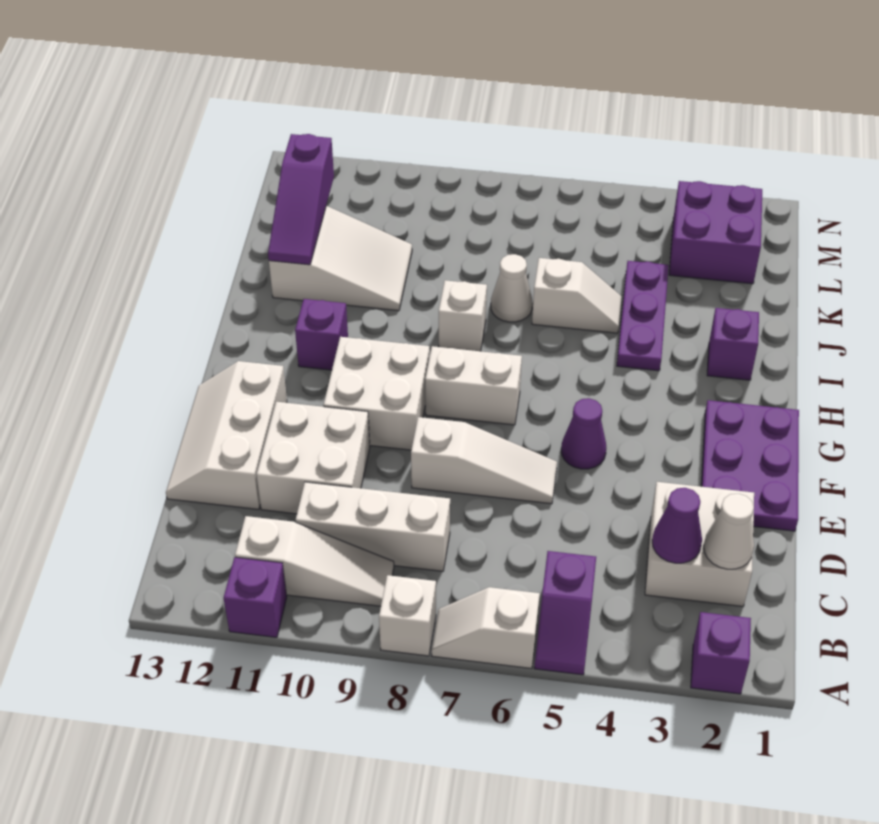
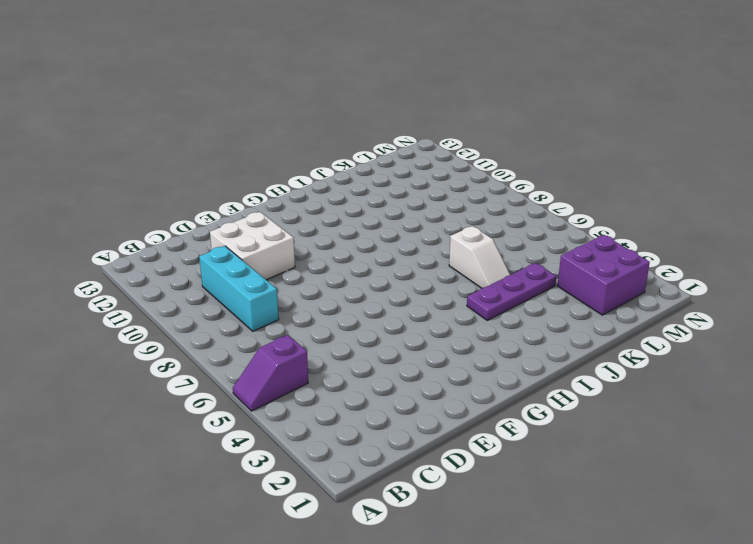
cyan brick C8:C10 level 1 -> white brick C8:C10 level 1
none -> purple brick A2 level 1
none -> white slope A6:A7 level 1 top 6
none -> white brick A8 level 1

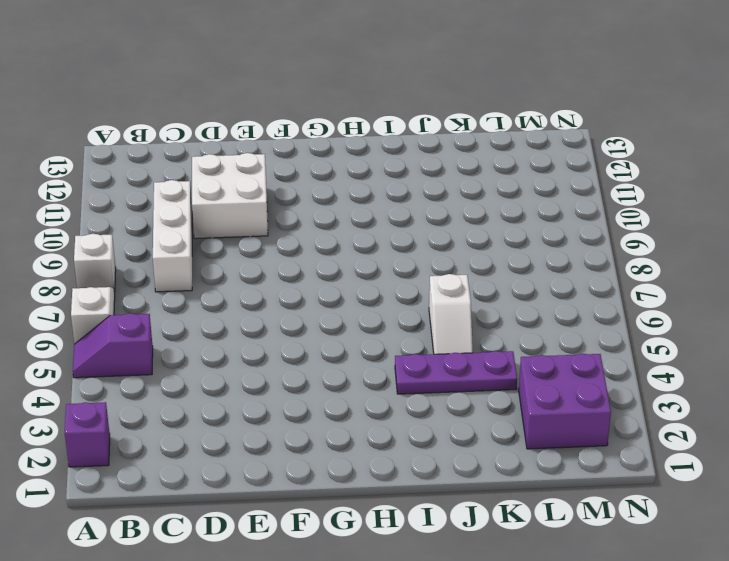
none -> purple brick A11 level 1
none -> white slope B9:B11 level 1 top 11
none -> white brick C2:D3 level 1

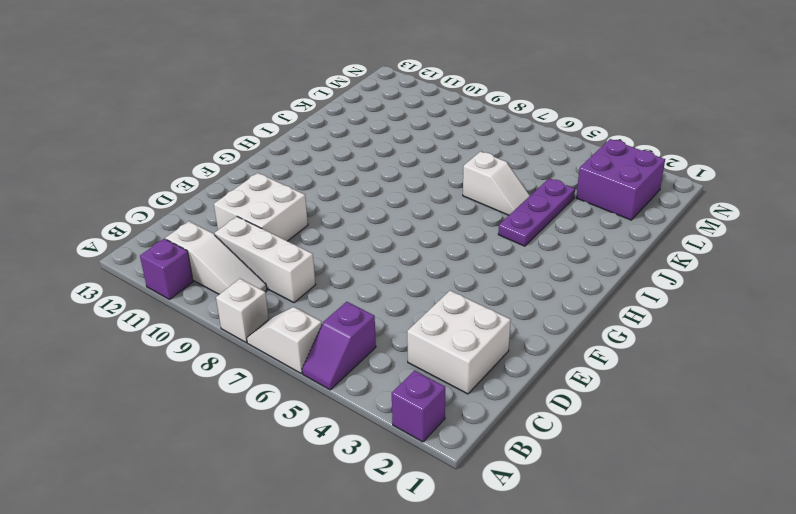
none -> white slope D12:F13 level 1 top 12
none -> purple plate E1:G2 level 1
none -> white slope E6:E8 level 1 top 8

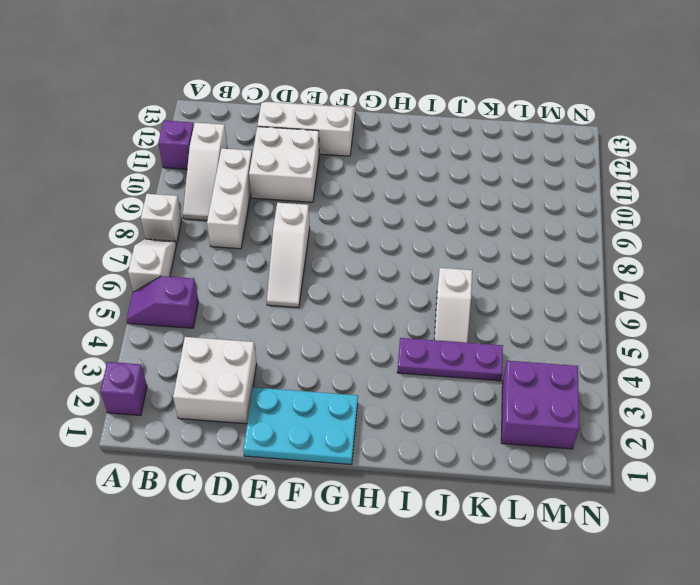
cyan plate E1:G2 level 1 -> purple plate E1:G2 level 1
none -> purple cone F5 level 1
none -> white brick F9:G10 level 1
none -> white brick G7:G8 level 1

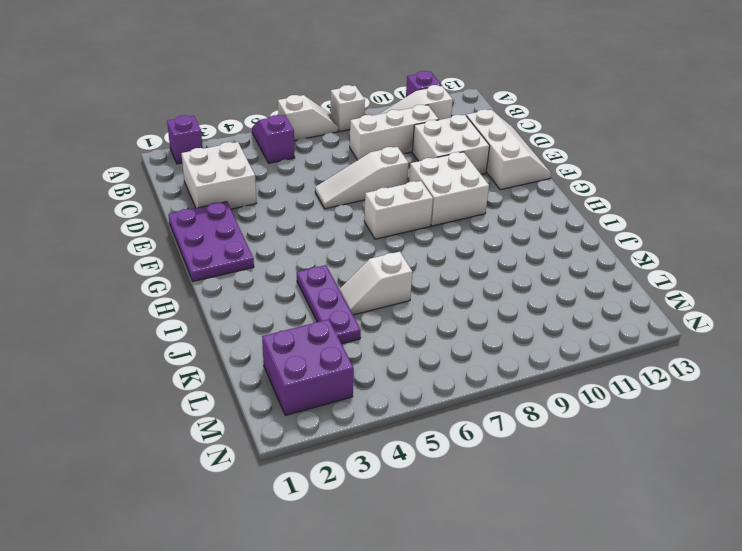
none -> purple cone F5 level 1
none -> purple brick H11 level 1
none -> purple brick I2 level 1

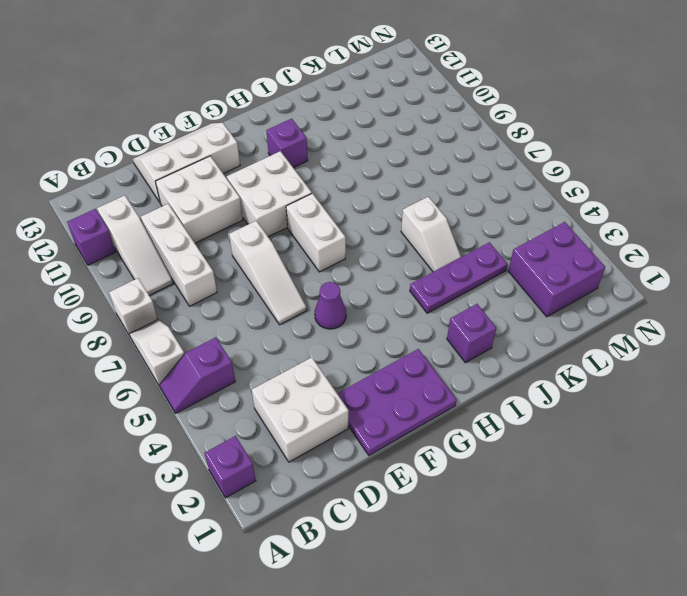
none -> white brick I8 level 1
none -> white cone J7 level 1
none -> white slope J10:K12 level 1 top 12

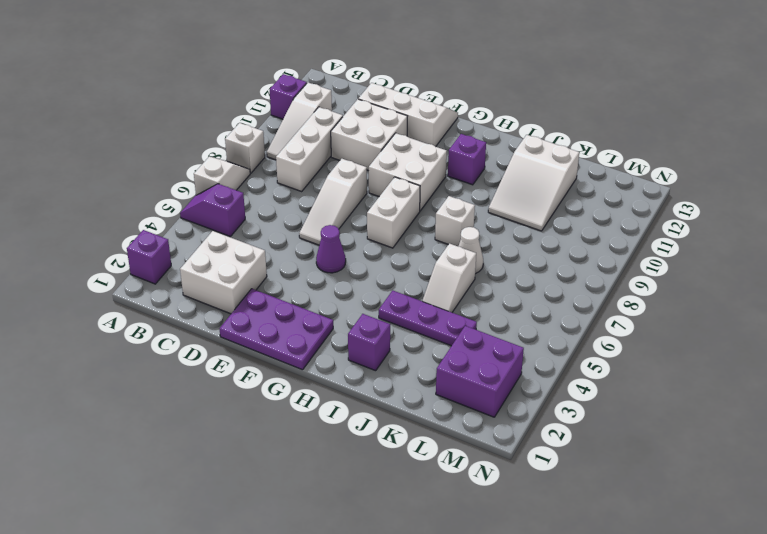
none -> white cone C2 level 2
none -> purple cone C3 level 2
none -> purple slope J12:L12 level 2 top L

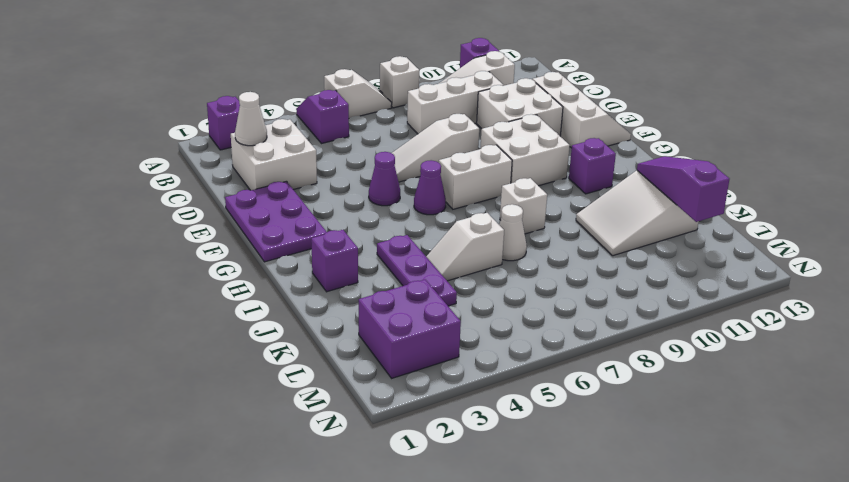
purple cone G6 level 1 -> purple cone C3 level 2

